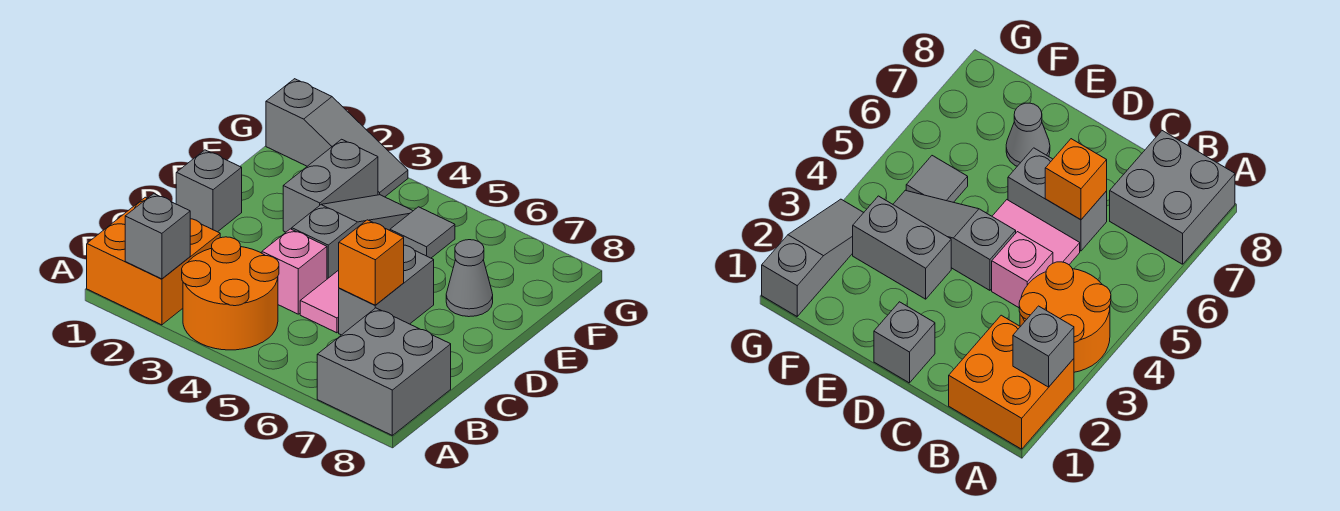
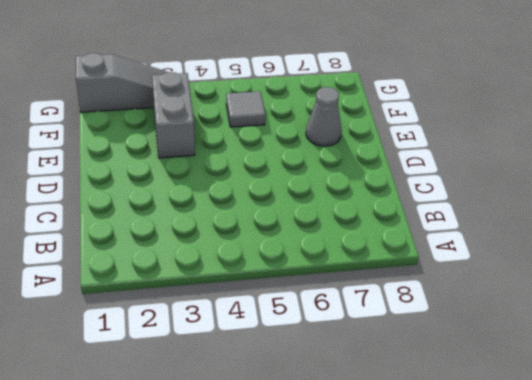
none -> orange brick A1:B2 level 1
none -> orange round brick A3:B4 level 1
none -> grey brick A7:B8 level 1

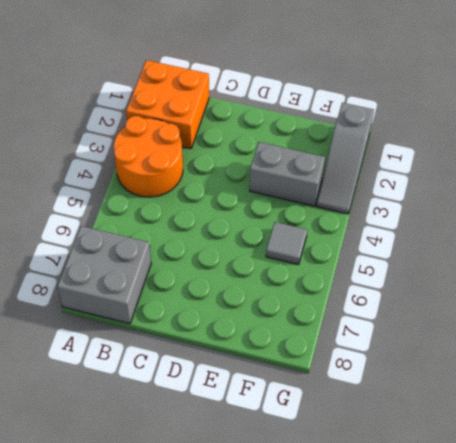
none -> pink brick C4 level 1
none -> pink tile C5:D5 level 1
none -> grey brick C6:D6 level 1

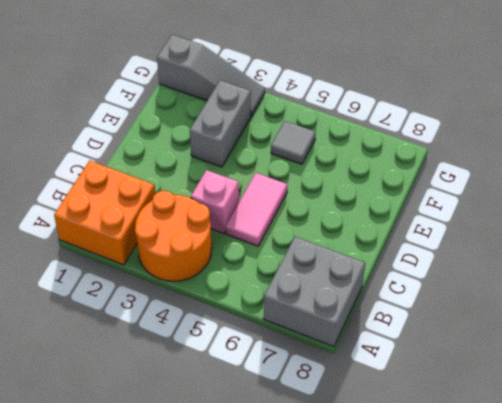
none -> grey brick C6:D6 level 1
none -> grey brick D1 level 1
none -> grey slope D4:F4 level 1 top D

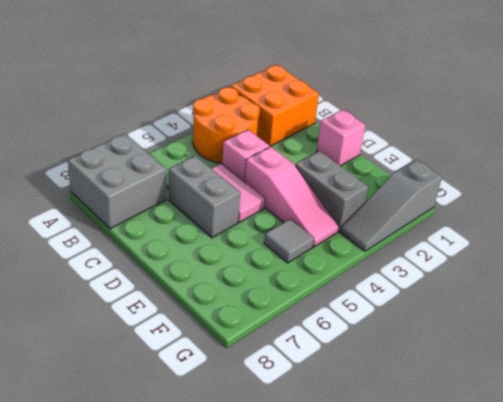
pink brick D1 level 1 -> grey brick D1 level 1
pink slope D4:F4 level 1 top D -> grey slope D4:F4 level 1 top D
none -> grey cone E7 level 1
none -> grey brick A2 level 2
none -> orange brick C6 level 2

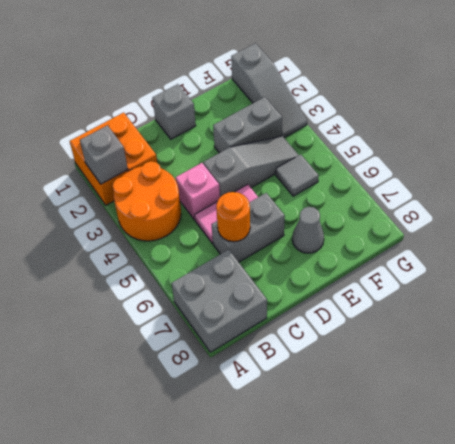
orange round brick C6 level 2 -> orange brick C6 level 2

